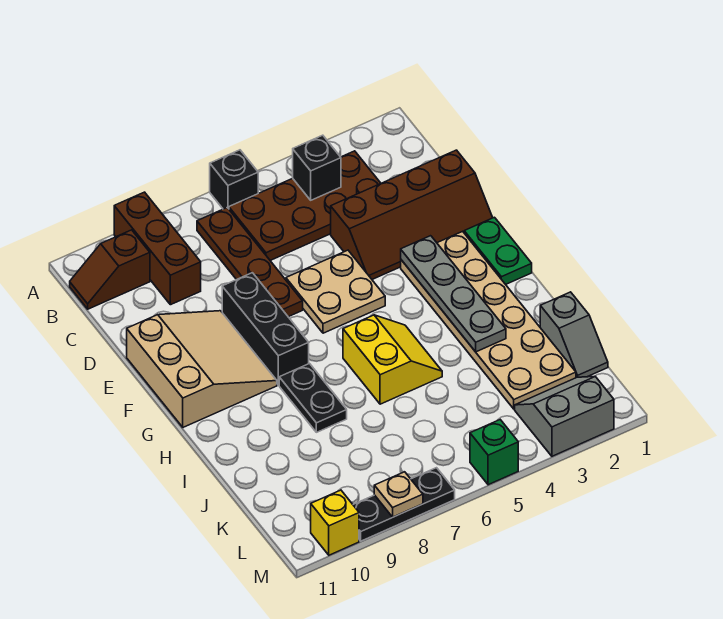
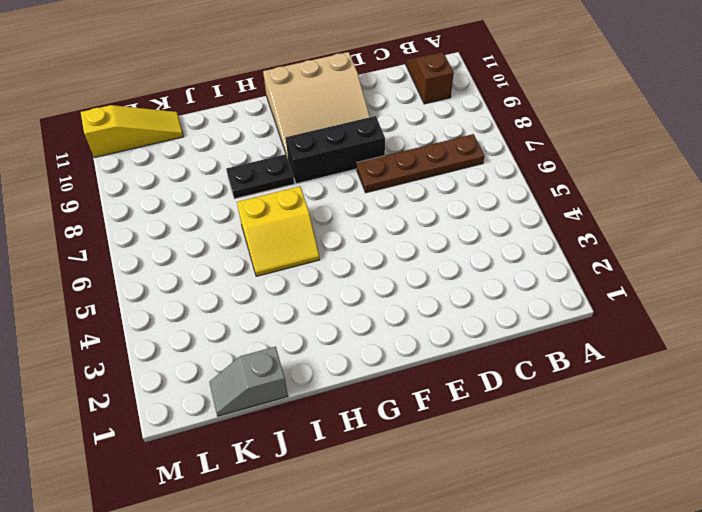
yellow slope K11:M11 level 1 top M -> none
none -> black brick A6 level 1
none -> brown brick A9:C9 level 1
none -> brown plate B3:C6 level 1

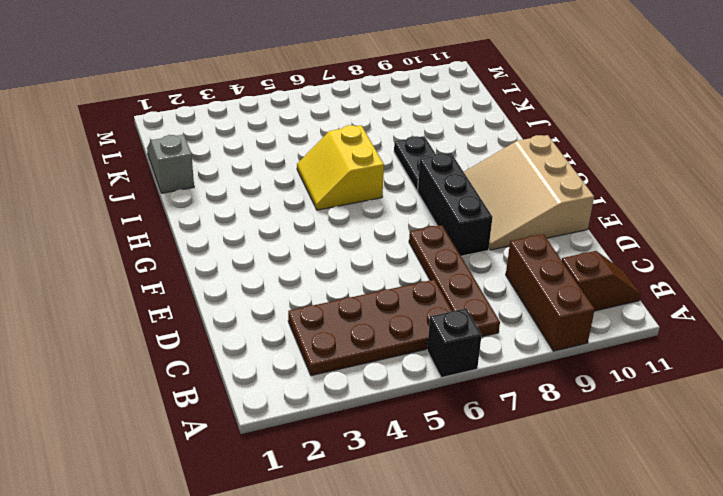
none -> brown slope D1:E4 level 1 top D
none -> tan plate E5:F6 level 1
none -> green plate F1:G1 level 1

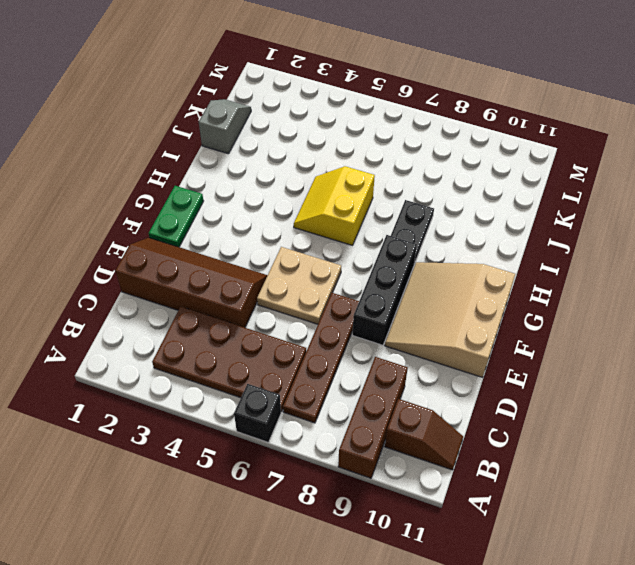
none -> tan plate F2:K3 level 1
none -> grey slope L2:M3 level 1 top M
none -> green brick M5 level 1

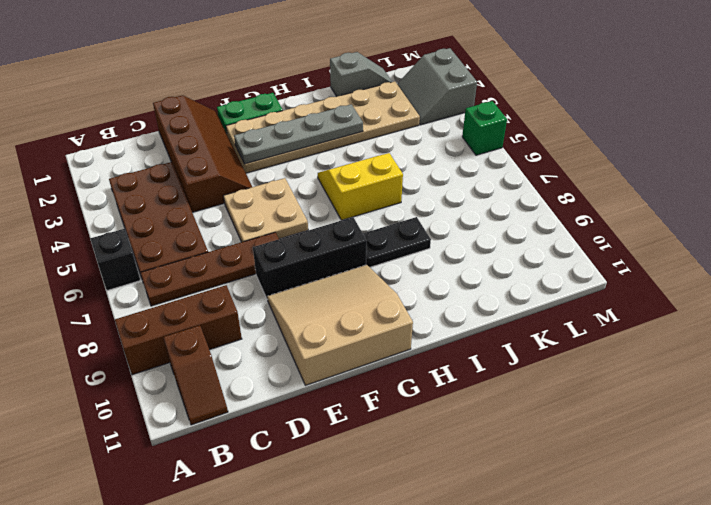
none -> black plate M7:M9 level 1
none -> yellow brick M10 level 1
none -> black brick B4 level 2

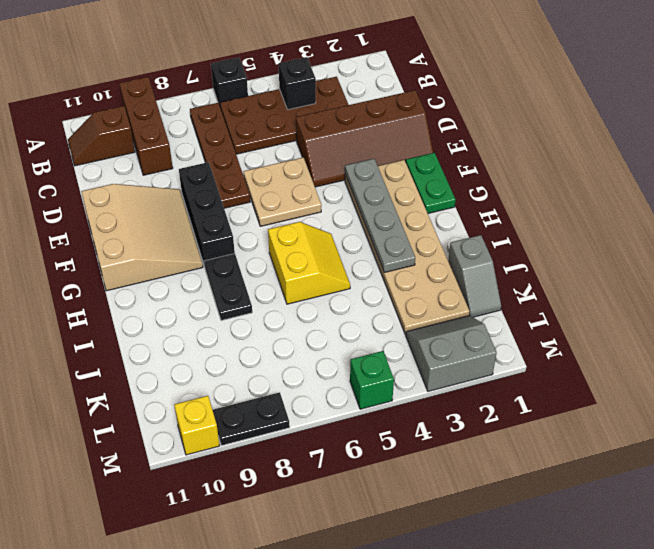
black plate M8:M9 level 1 -> black plate M7:M9 level 1
none -> tan plate M8 level 2

